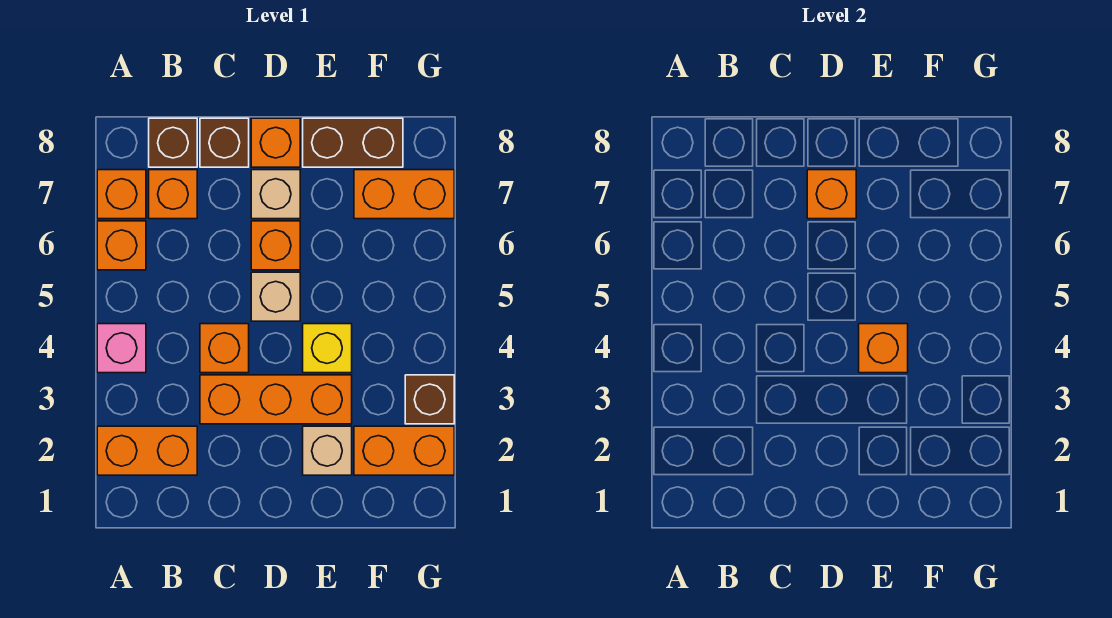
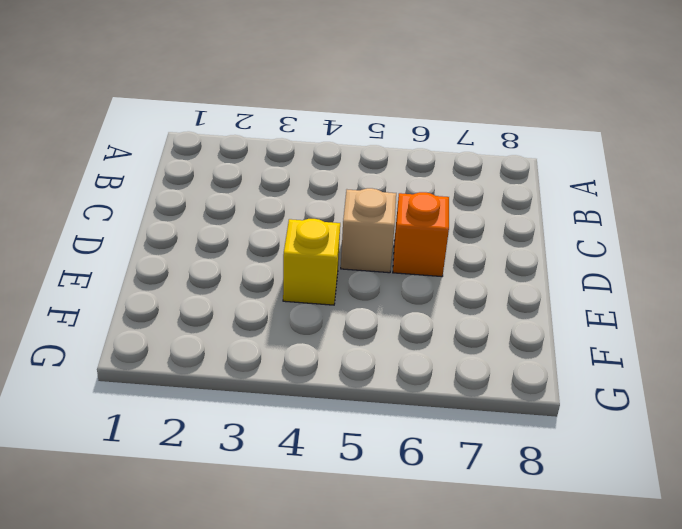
none -> orange brick A2:B2 level 1
none -> pink brick A4 level 1
none -> orange brick A6 level 1

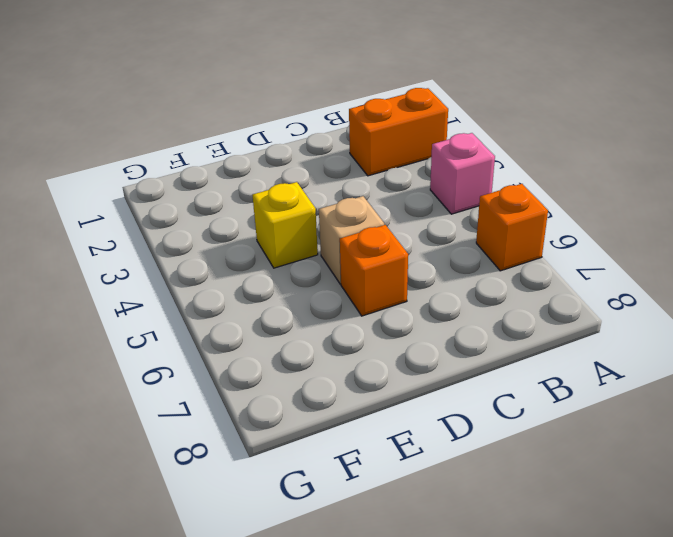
none -> orange brick A7 level 1
none -> orange brick B7 level 1
none -> brown brick B8 level 1

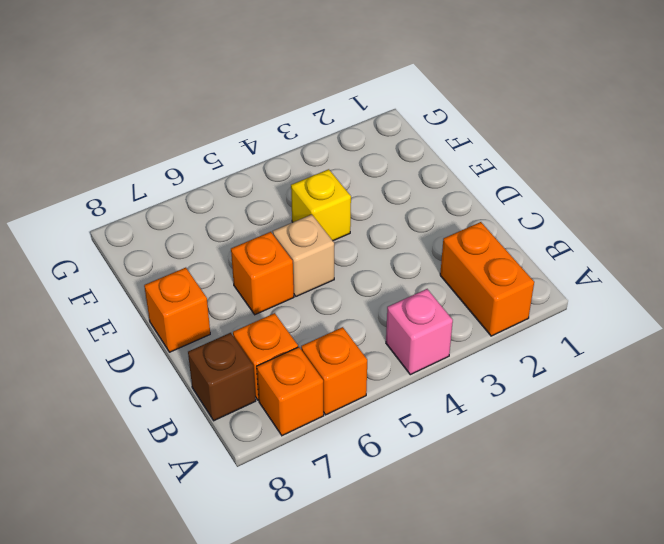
none -> orange brick C3:E3 level 1
none -> orange brick C4 level 1
none -> brown brick C8 level 1

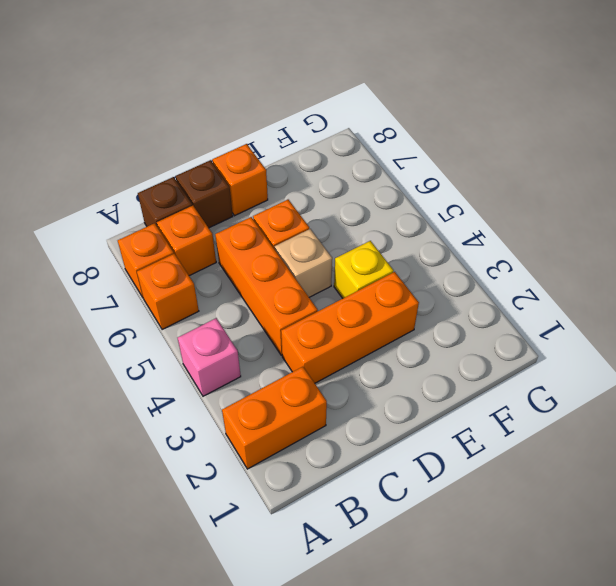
orange brick C4:C6 level 1 -> orange brick C4 level 1
none -> tan brick D7 level 1
none -> tan brick E2 level 1
none -> brown brick E8:F8 level 1

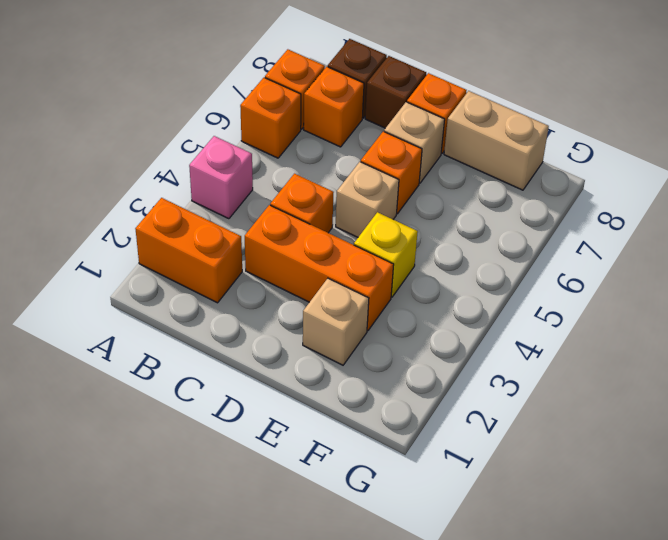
tan brick E8:F8 level 1 -> brown brick E8:F8 level 1
none -> orange brick F2:G2 level 1
none -> orange brick F7:G7 level 1
none -> brown brick G3 level 1

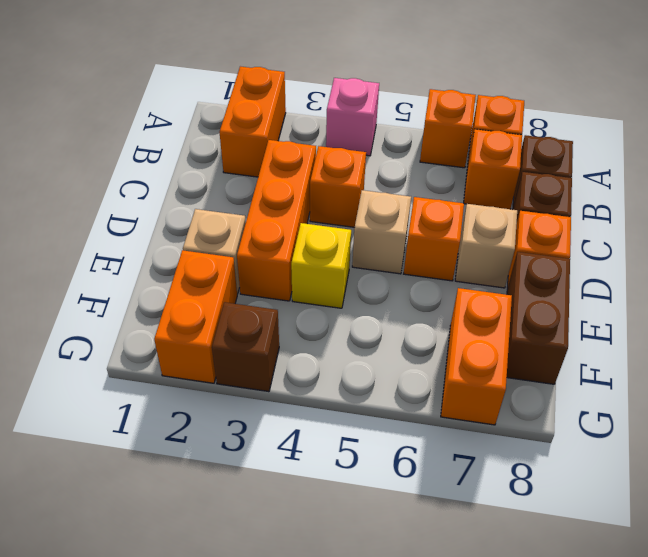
none -> orange brick D7 level 2
none -> orange brick E4 level 2

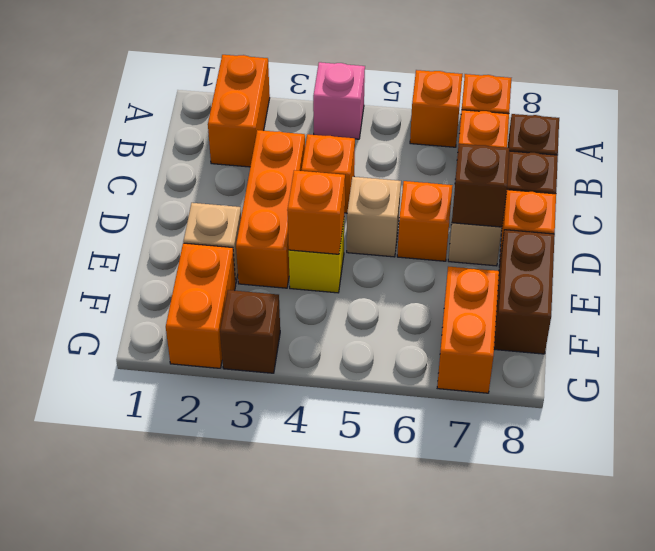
brown brick D7 level 2 -> orange brick D7 level 2

